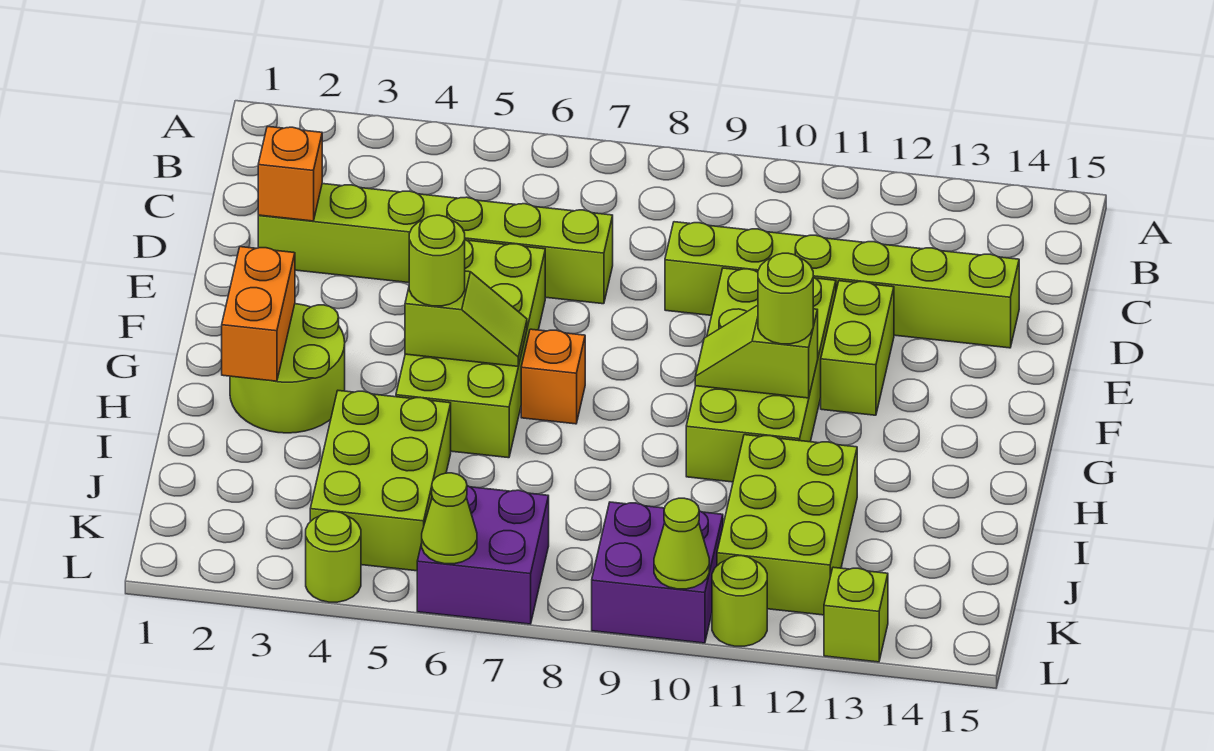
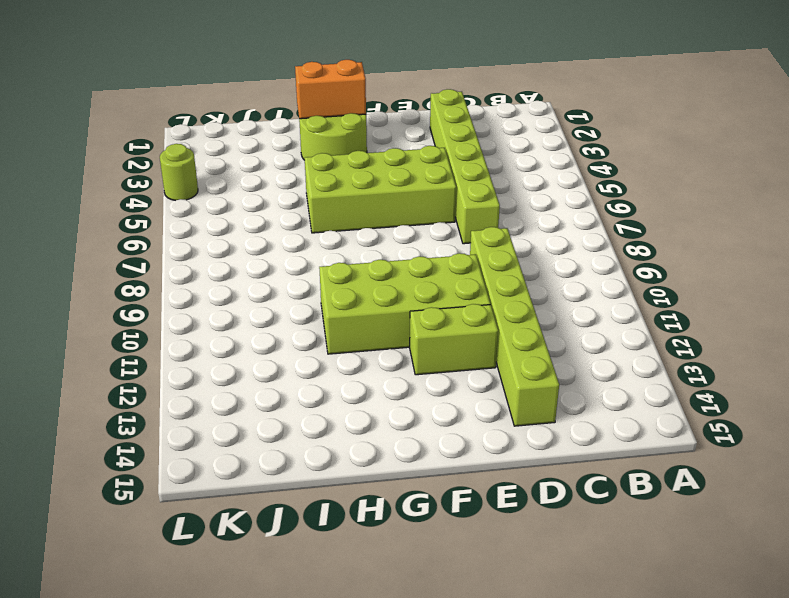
none -> orange brick G7 level 1
none -> lime brick I4:K5 level 1
none -> lime brick I11:K12 level 1

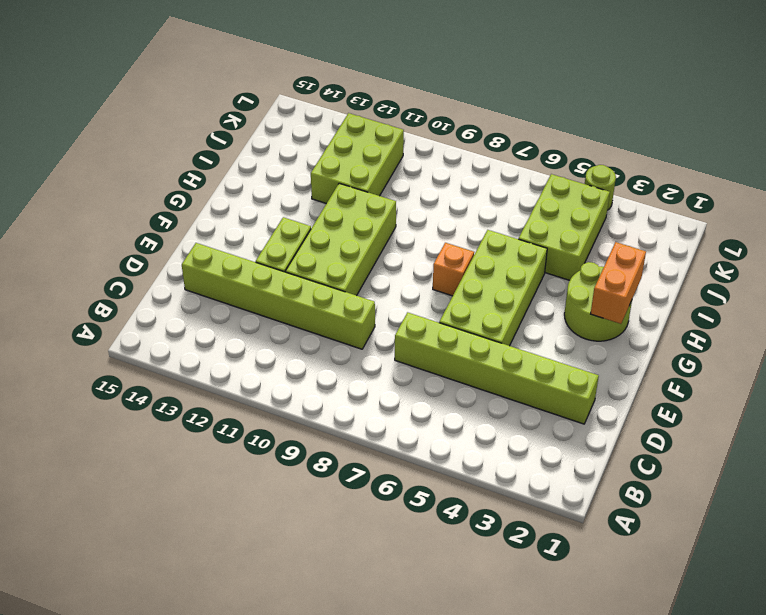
none -> purple brick K6:L7 level 1
none -> purple brick K9:L10 level 1
none -> lime round brick L11 level 1

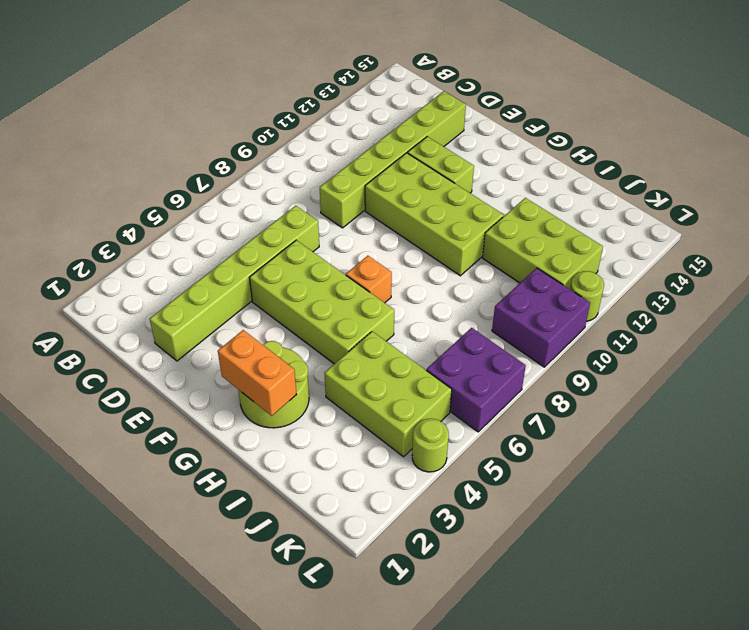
none -> lime brick L13 level 1
none -> orange brick D2 level 2
none -> lime slope G5:G6 level 2 top 5

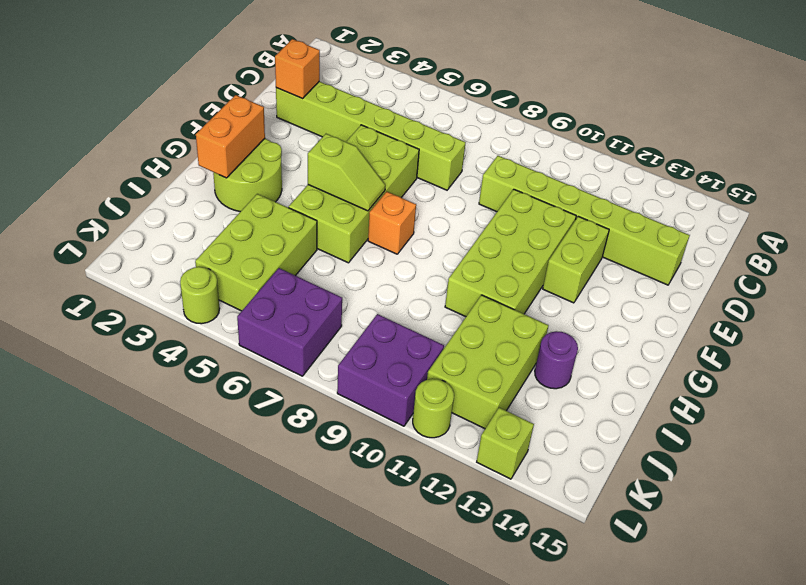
purple round brick I13 level 1 -> none
none -> lime slope G10:G11 level 2 top 11
none -> lime cone L6 level 2
none -> lime cone L10 level 2

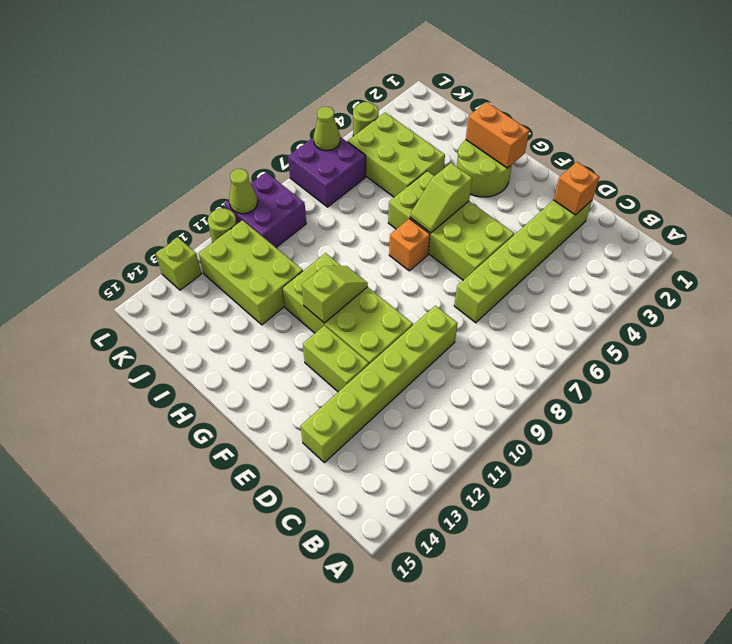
none -> lime round brick G5 level 3
none -> lime round brick G11 level 3

